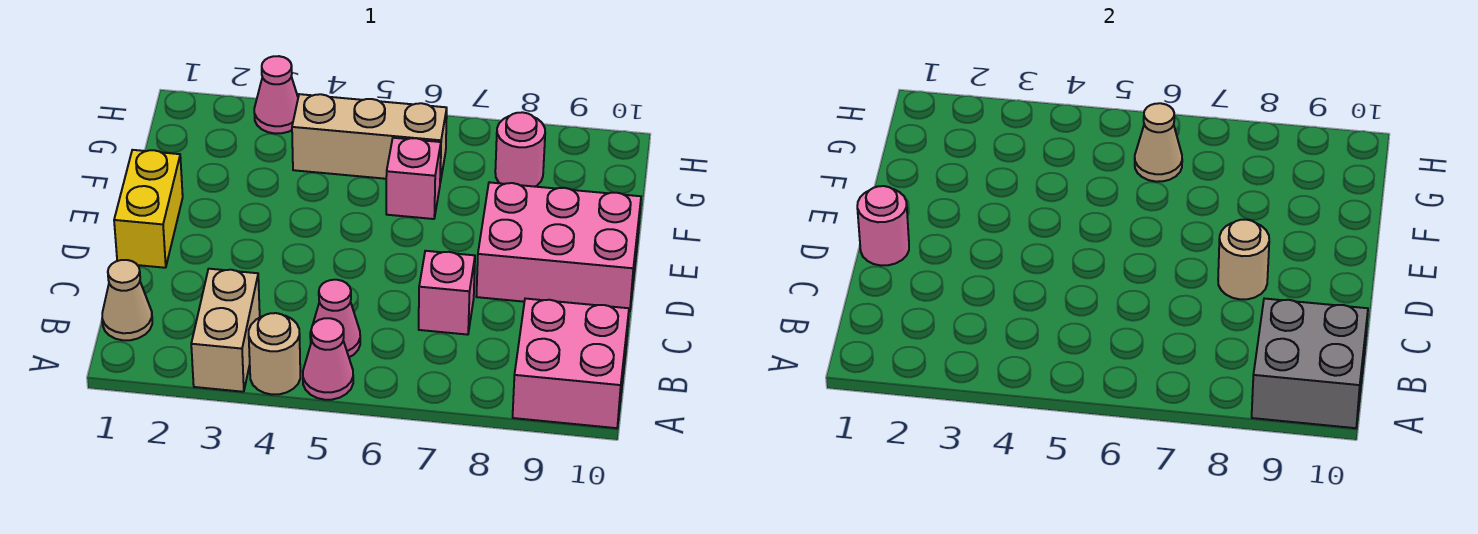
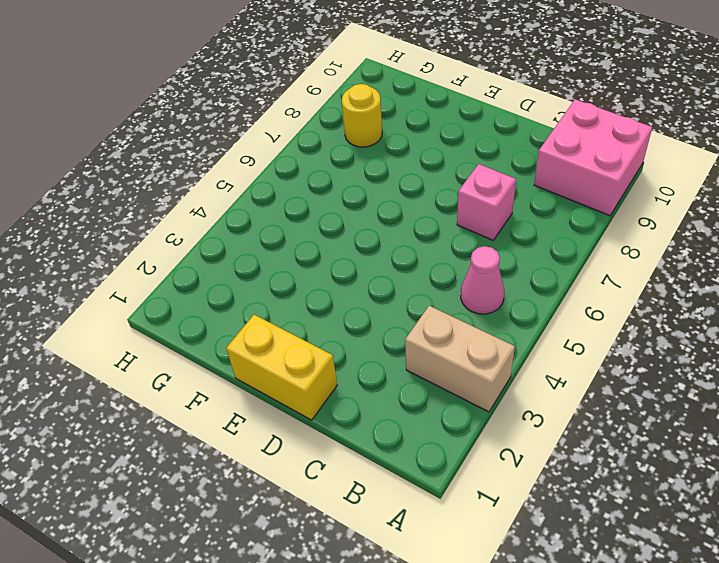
yellow round brick G8 level 1 -> pink round brick G8 level 1
none -> tan round brick A4 level 1
none -> pink cone A5 level 1
none -> tan cone B1 level 1

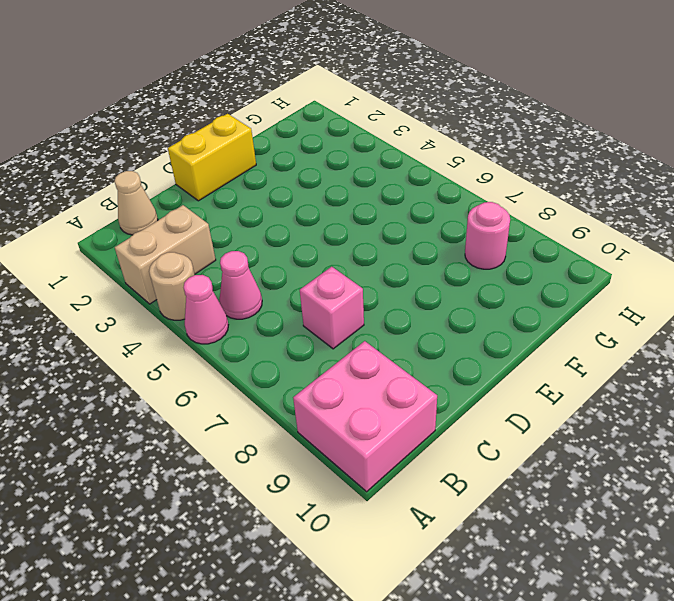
none -> pink brick D8:E10 level 1
none -> pink brick F6 level 1
none -> tan brick G4:G6 level 1

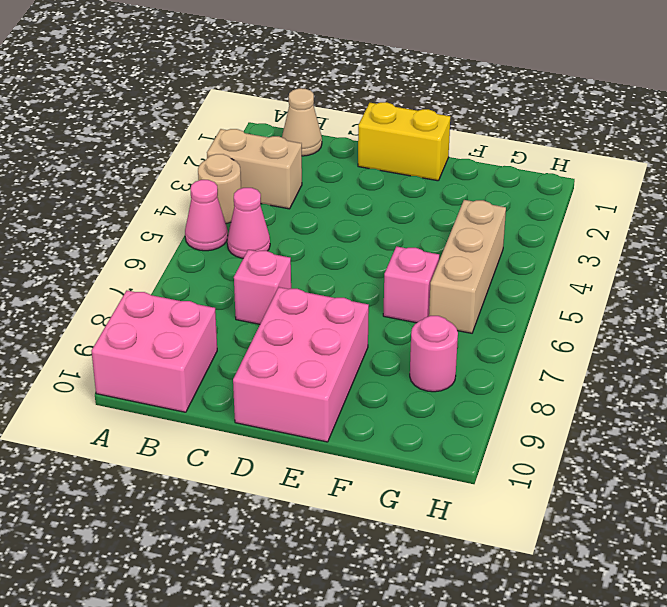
none -> pink cone H3 level 1
none -> grey brick A9:B10 level 2
none -> pink round brick D1 level 2

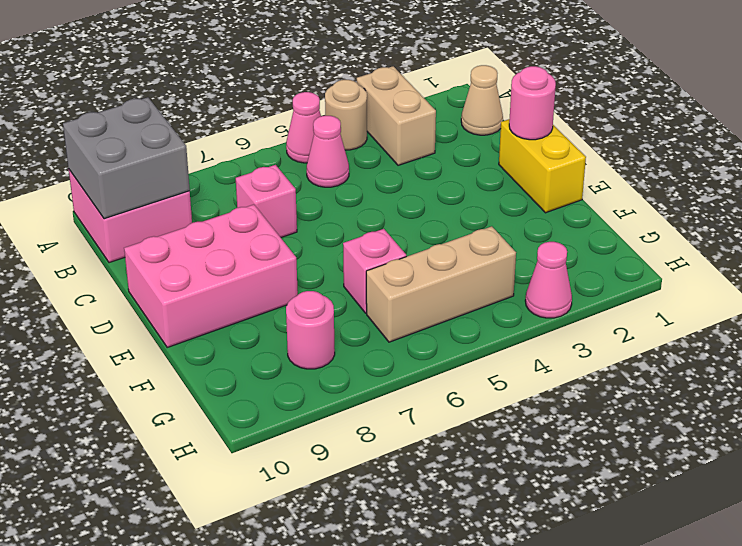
none -> tan round brick D8 level 2
none -> tan cone G6 level 2

